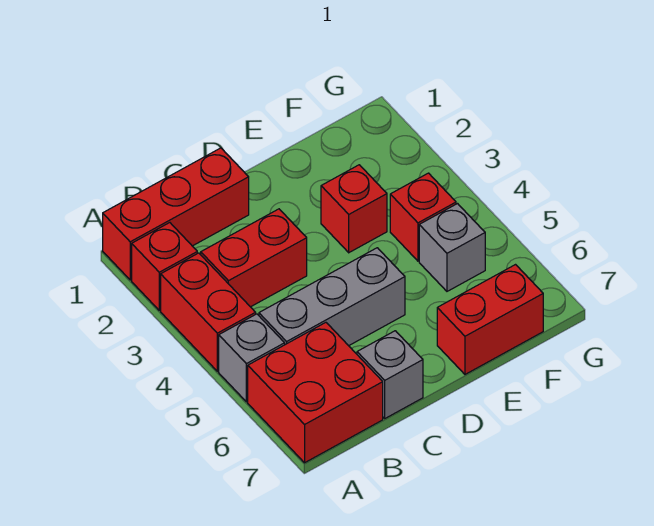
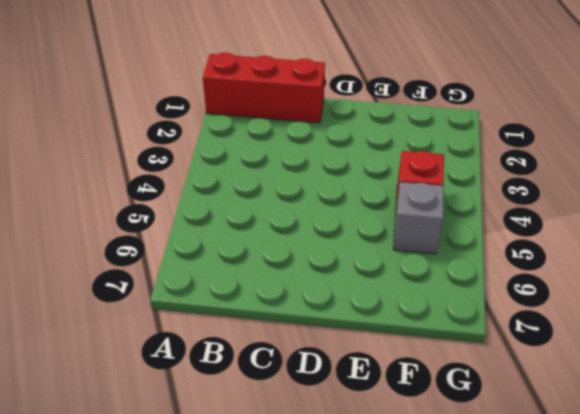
none -> red brick A2 level 1
none -> red brick A3:A4 level 1
none -> grey brick A5 level 1

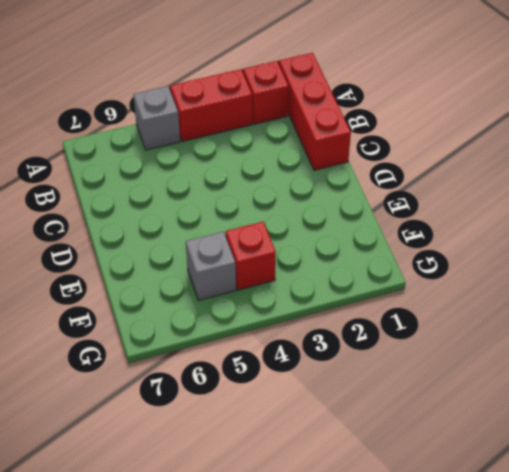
none -> red brick A6:B7 level 1
none -> red brick B3:C3 level 1
none -> grey brick B5:D5 level 1

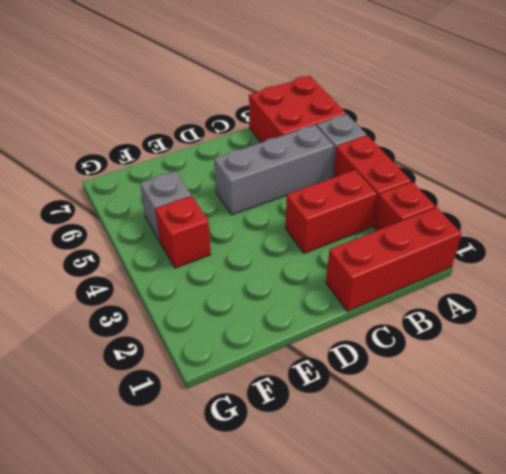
none -> grey brick C7 level 1
none -> red brick E3 level 1
none -> red brick E7:F7 level 1

